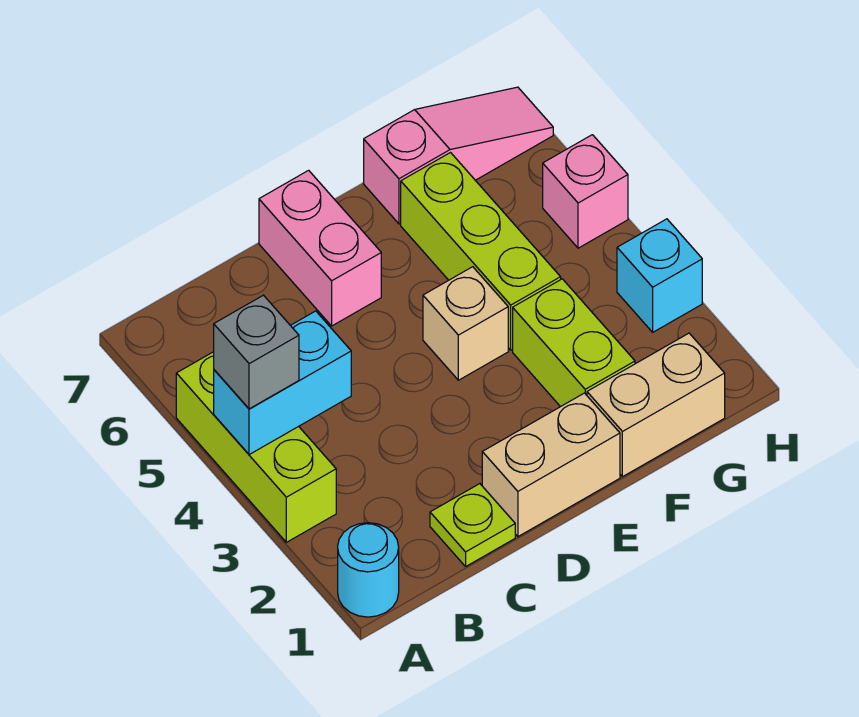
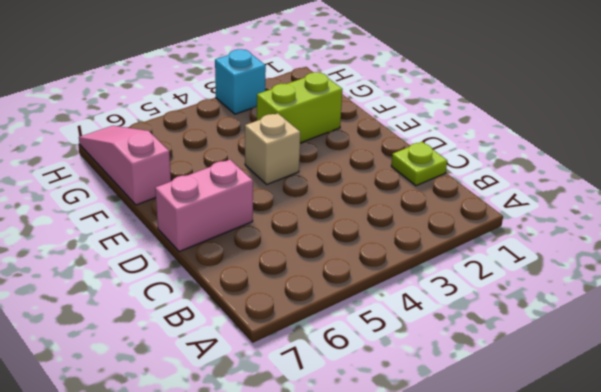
none -> cyan round brick A1 level 1
none -> lime brick A3:A5 level 1
none -> tan brick D1:E1 level 1

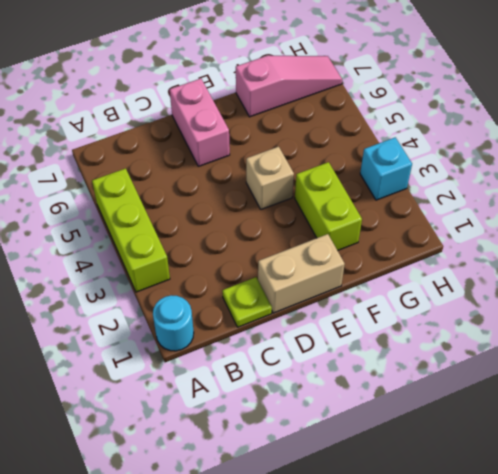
none -> tan brick F1:G1 level 1
none -> lime brick F4:F6 level 1
none -> pink brick H5 level 1

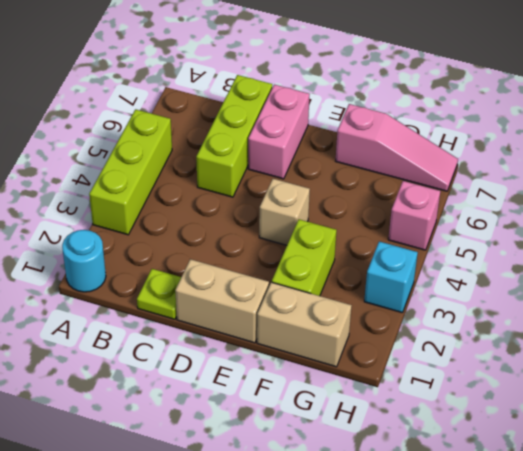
lime brick C5:C7 level 1 -> lime brick F4:F6 level 1
none -> cyan brick A4:B4 level 2
none -> grey brick A4 level 3

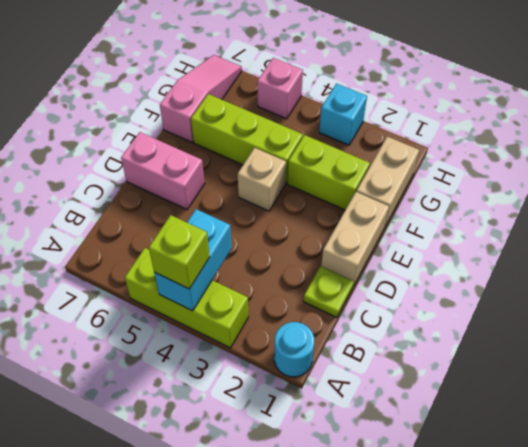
lime brick A4 level 3 -> grey brick A4 level 3

